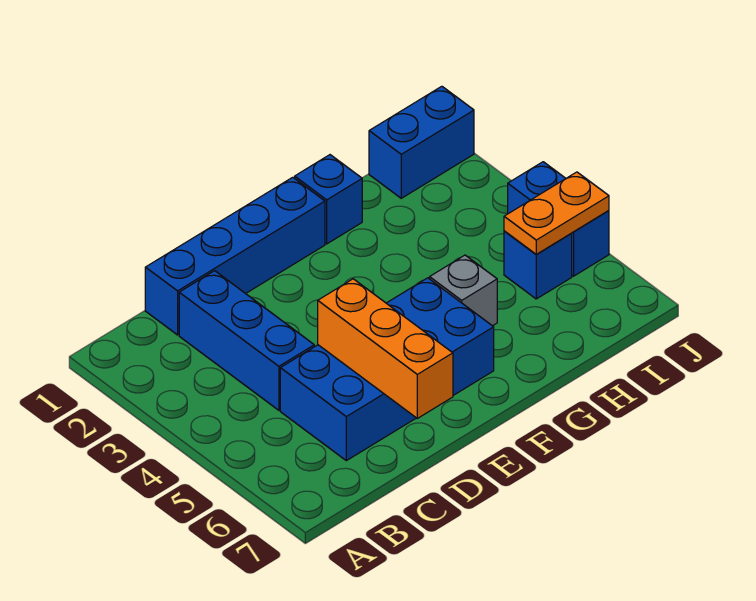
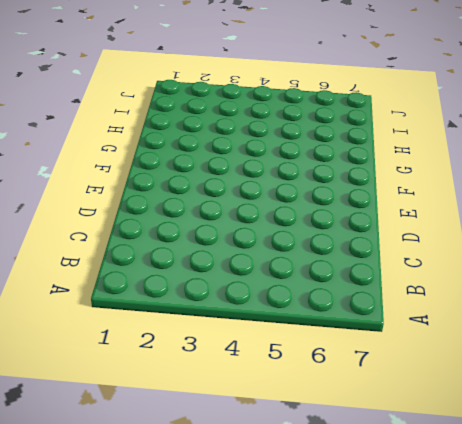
none -> blue brick C1:F1 level 1
none -> blue brick C2:C4 level 1

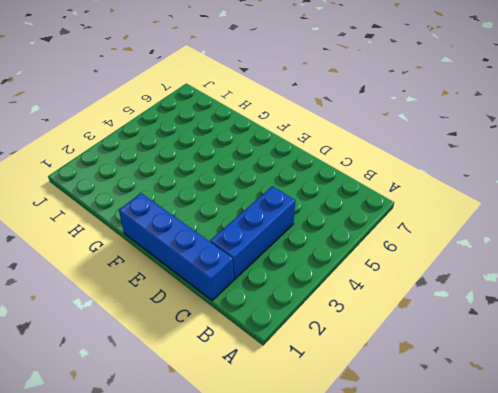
none -> blue brick C5:F6 level 1
none -> blue brick G1 level 1

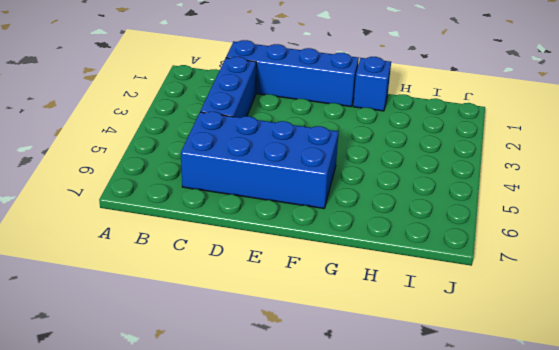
none -> grey brick G5 level 1
none -> blue brick I1:J1 level 1

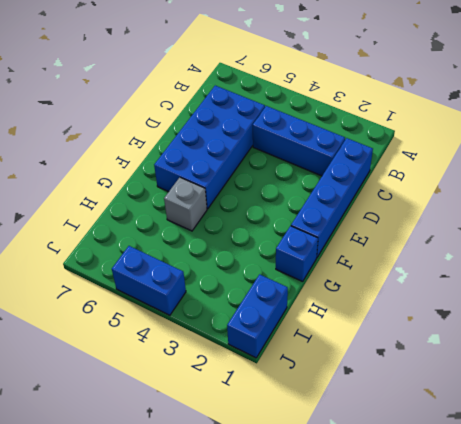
none -> blue brick I5 level 1
none -> orange brick D5:D7 level 2

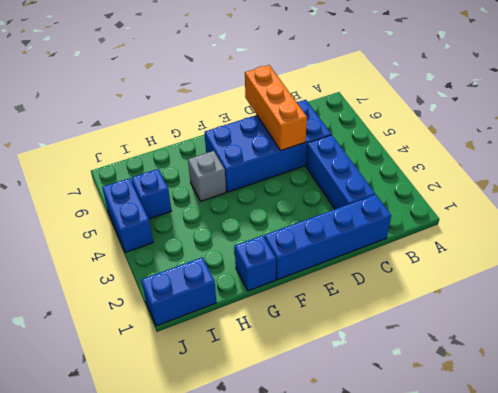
none -> orange plate I5:J5 level 2

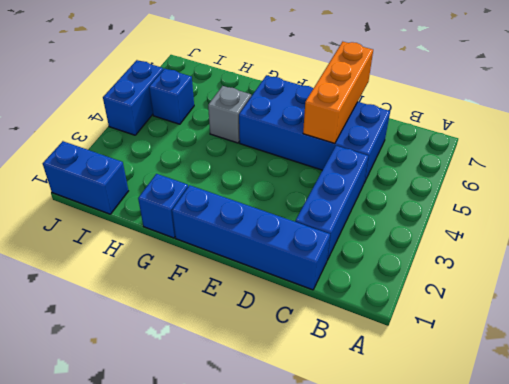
none -> orange plate I5:J5 level 2

